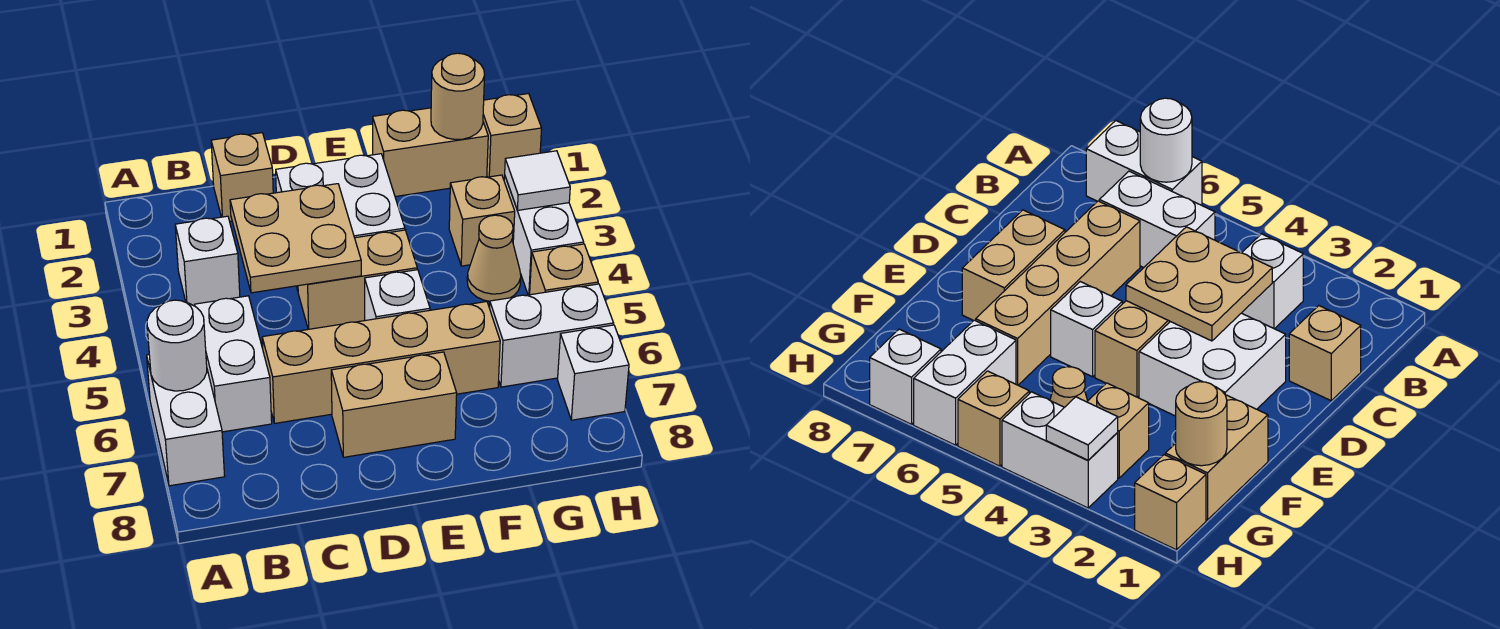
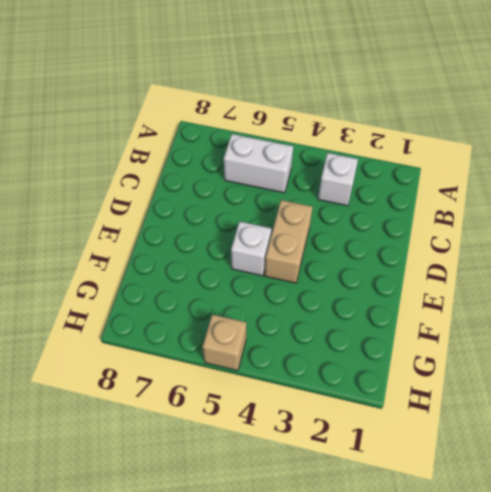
none -> white brick A6:A7 level 1
none -> tan brick C1 level 1
none -> tan brick C6:F6 level 1

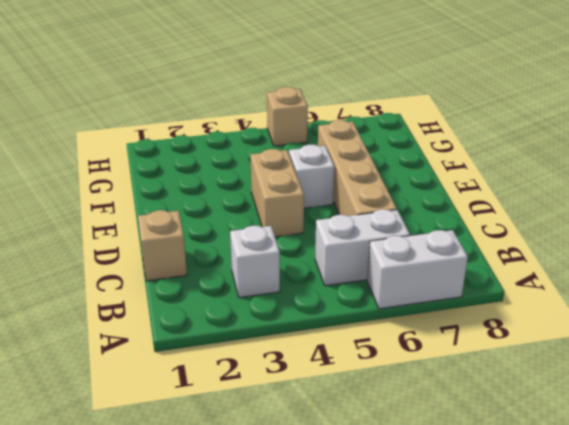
none -> white brick D2:E3 level 1
none -> tan brick D7:E7 level 1
none -> tan brick F1:G1 level 1

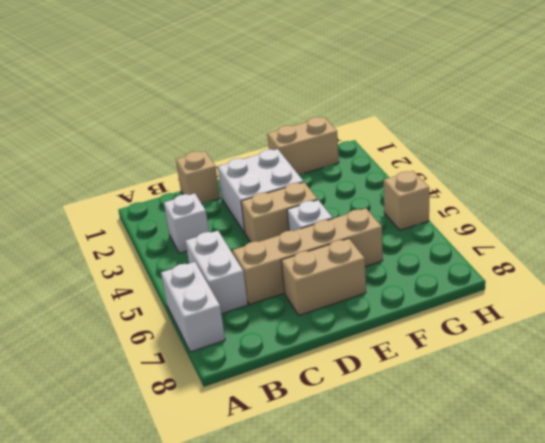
none -> tan brick G3 level 1
none -> tan cone G4 level 1
none -> white brick G6:H6 level 1

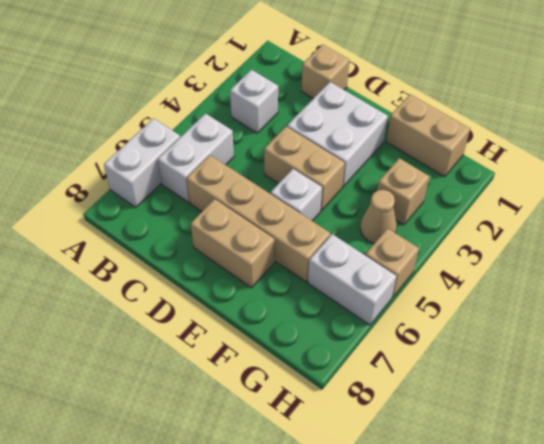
none -> tan brick H1 level 1
none -> white brick H3:H4 level 1
none -> white brick H7 level 1

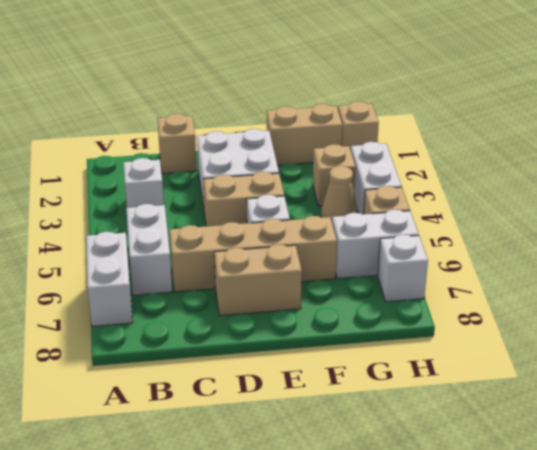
none -> white round brick A6 level 2
none -> tan plate C3:D4 level 2
none -> tan round brick G1 level 2

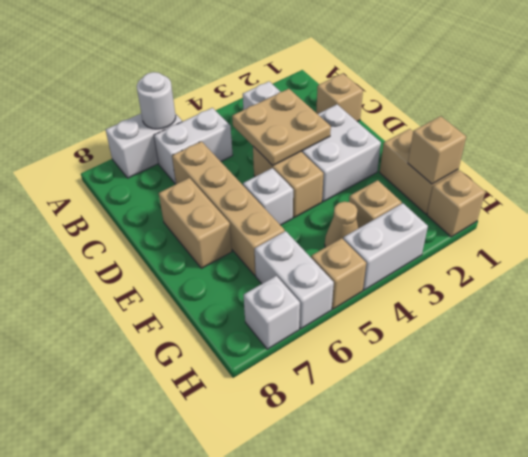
tan brick G1 level 2 -> tan round brick G1 level 2
none -> white tile H3 level 2

